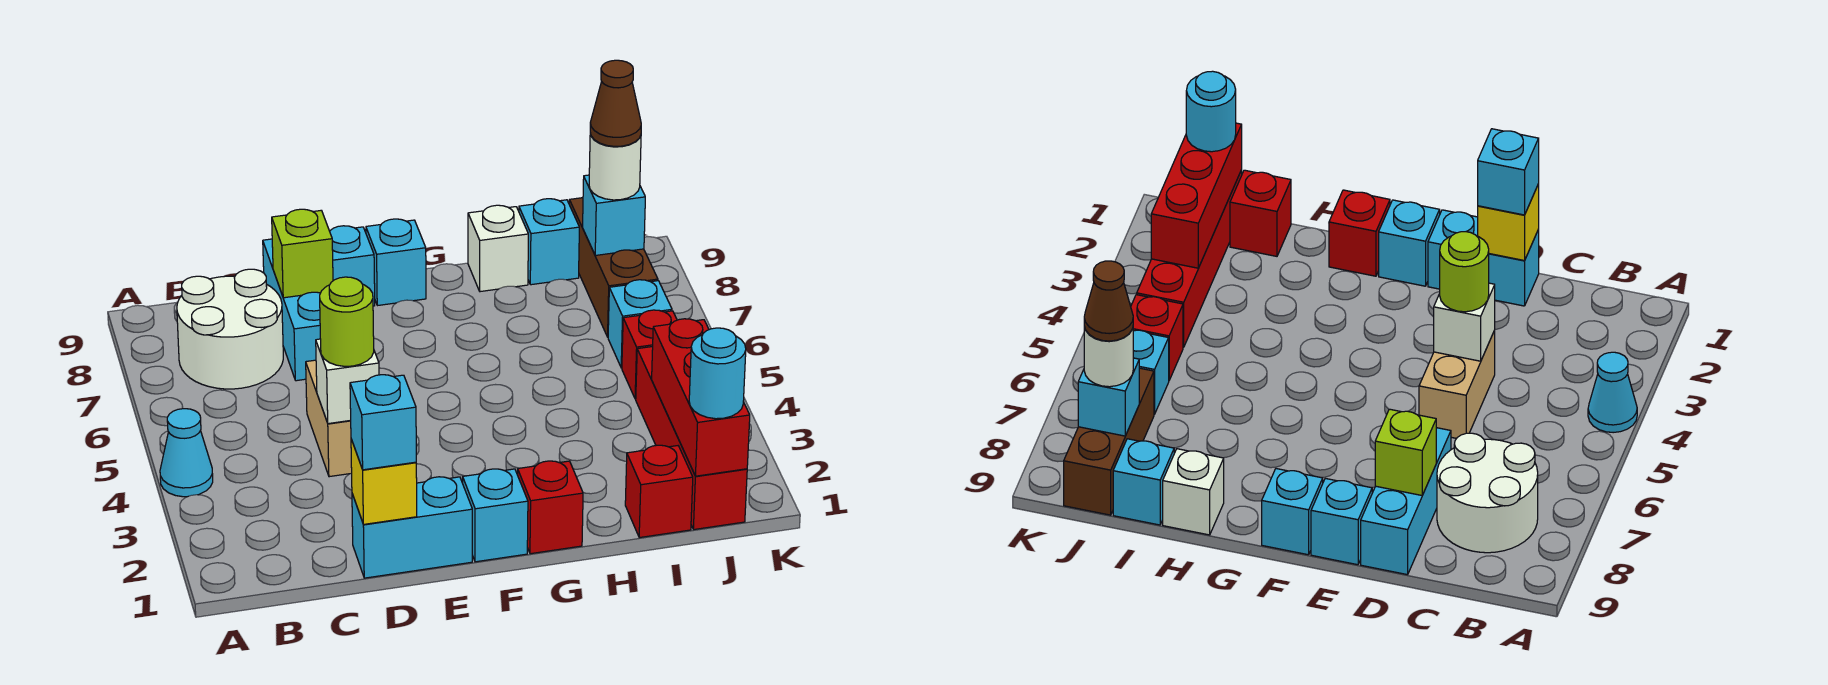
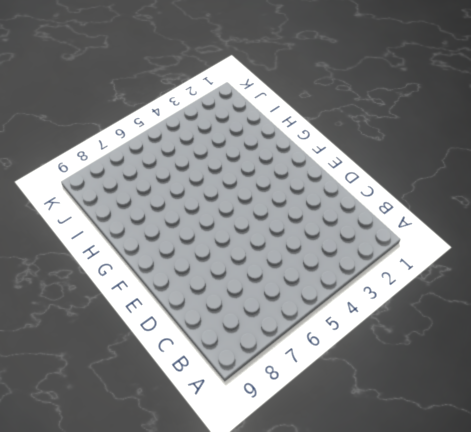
none -> cyan cone A4 level 1
none -> white round brick B7:C8 level 1
none -> cyan brick D1:E1 level 1

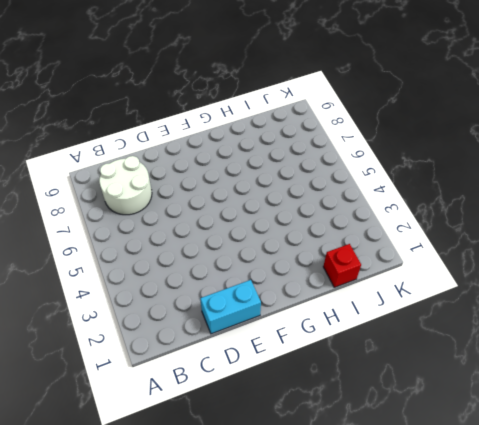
none -> cyan cone A4 level 1
none -> tan brick D4:D5 level 1
none -> cyan brick D7:D9 level 1

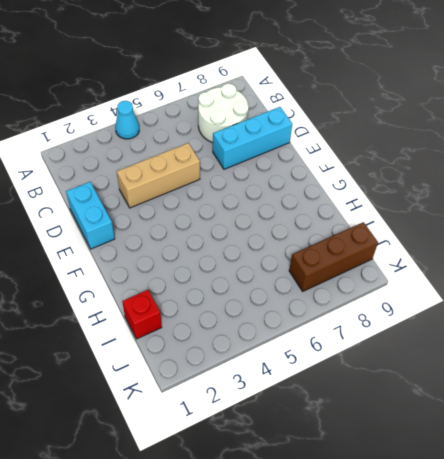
tan brick D3:D5 level 1 -> tan brick D4:D5 level 1
none -> cyan brick E9 level 1
none -> cyan brick F1 level 1
none -> cyan brick F9 level 1

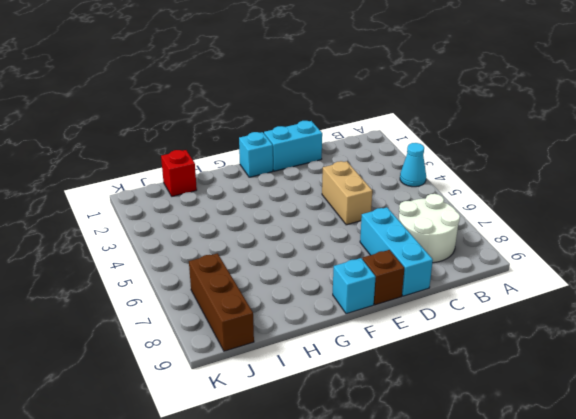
brown brick E9 level 1 -> cyan brick E9 level 1
none -> red brick G1 level 1
none -> white brick H9 level 1
none -> cyan brick I9 level 1

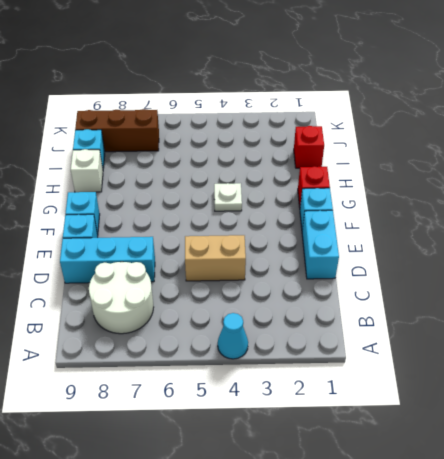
white plate G4 level 1 -> none
none -> red brick J1:J4 level 1
none -> red brick J5 level 1
none -> cyan brick J6 level 1

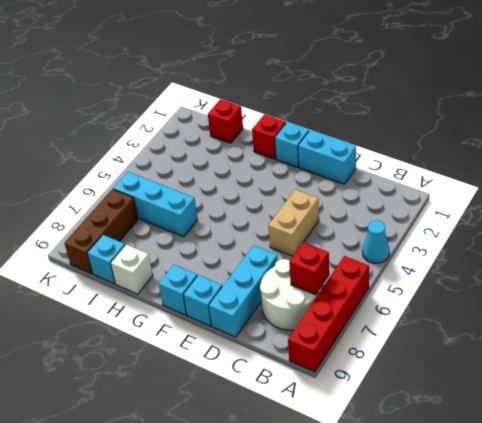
red brick A6:A9 level 1 -> red brick J1:J4 level 1
red brick B7 level 2 -> red brick J5 level 1
cyan brick H6:J6 level 1 -> cyan brick J6 level 1
none -> yellow brick D1 level 2
none -> white brick D4 level 2
none -> lime brick D8 level 2

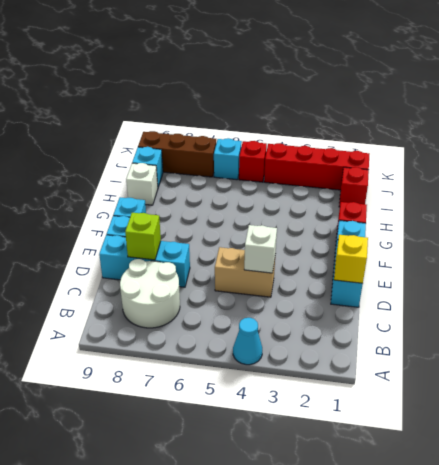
none -> red brick J1:J3 level 2
none -> cyan brick J8 level 2
none -> cyan brick D1 level 3

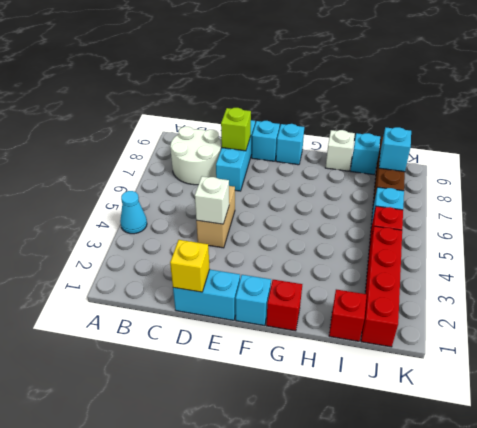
none -> red brick J1:J3 level 2
none -> cyan brick D1 level 3
none -> lime round brick D4 level 3

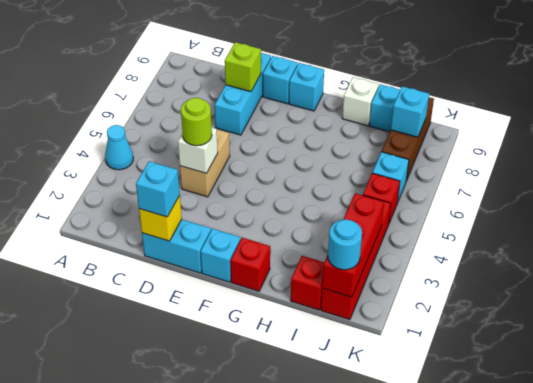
none -> white round brick B7:C8 level 1
none -> white round brick J8 level 3
none -> brown cone J8 level 4

